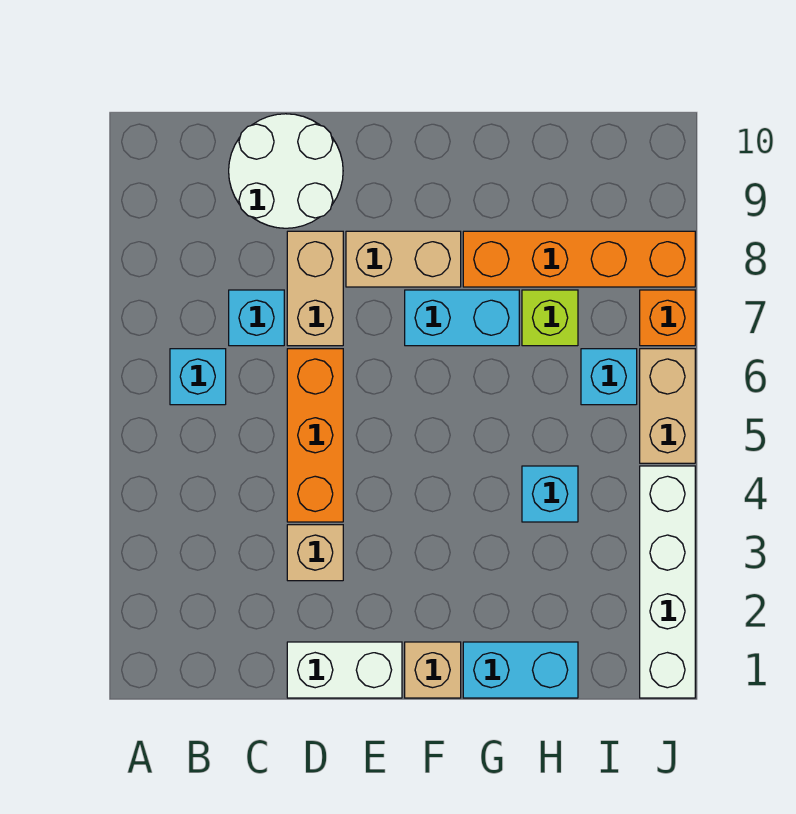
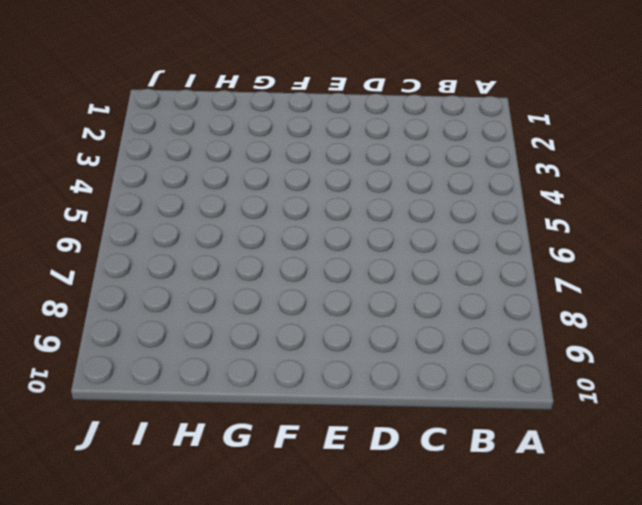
none -> cyan brick B6 level 1
none -> cyan brick C7 level 1
none -> white round brick C9:D10 level 1

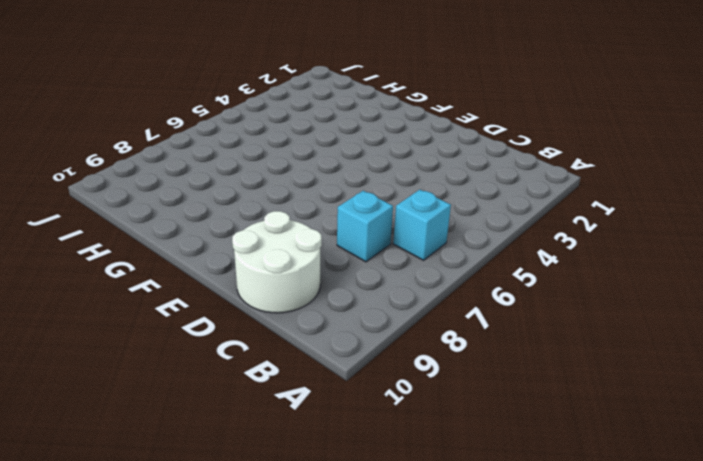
none -> white brick D1:E1 level 1
none -> tan brick D3 level 1
none -> orange brick D4:D6 level 1

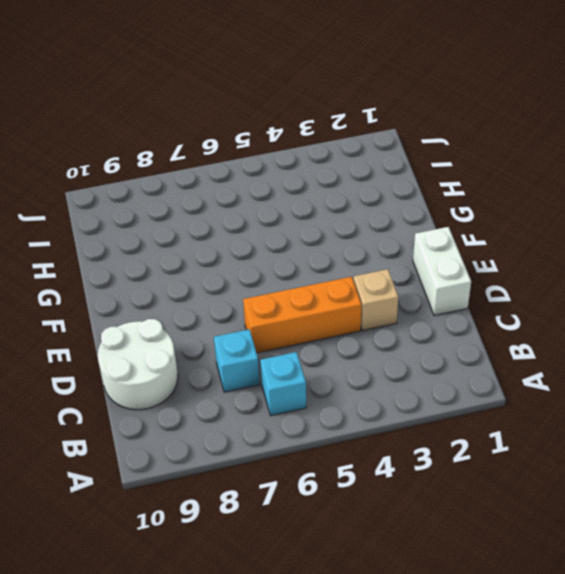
none -> tan brick D7:D8 level 1
none -> tan brick E8:F8 level 1
none -> tan brick F1 level 1

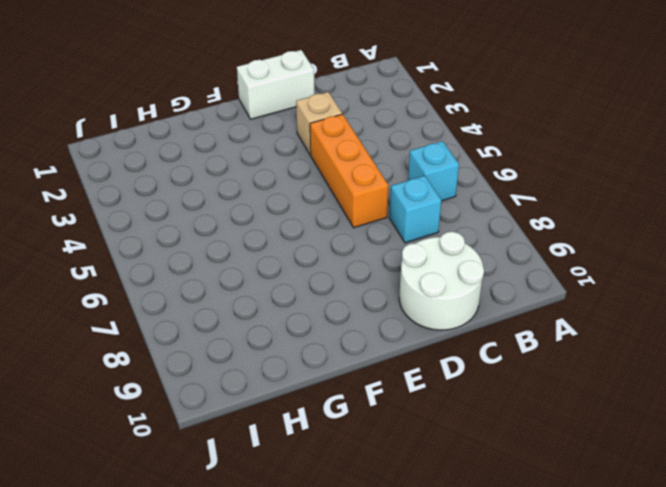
none -> tan brick D7:D8 level 1
none -> tan brick E8:F8 level 1
none -> tan brick F1 level 1

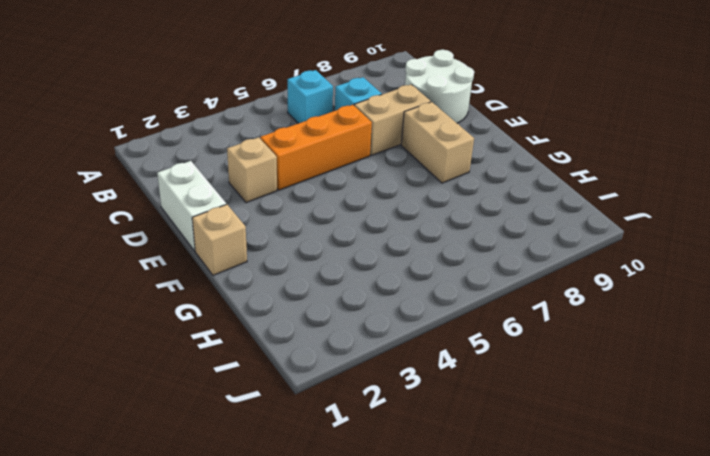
none -> cyan brick F7:G7 level 1
none -> cyan brick G1:H1 level 1
none -> orange brick G8:J8 level 1

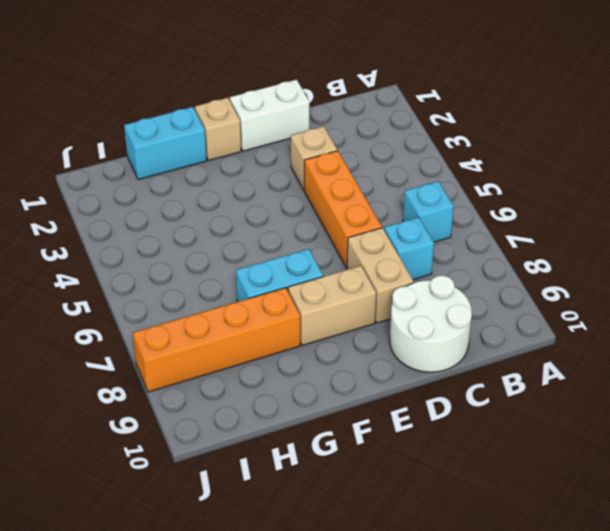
none -> cyan brick H4 level 1
none -> lime brick H7 level 1
none -> cyan brick I6 level 1

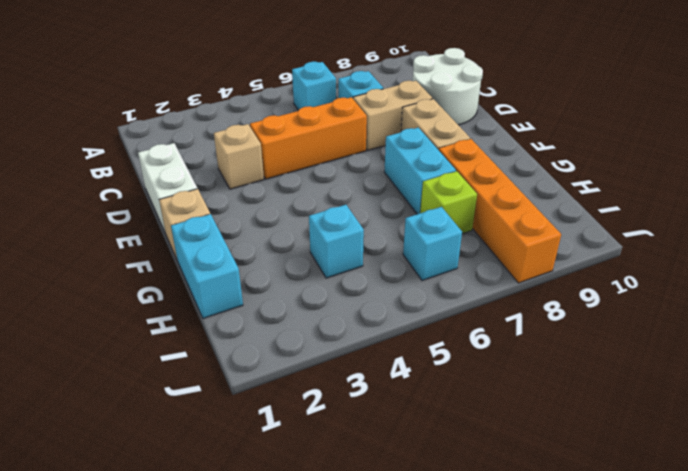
none -> white brick J1:J4 level 1
none -> tan brick J5:J6 level 1
none -> orange brick J7 level 1

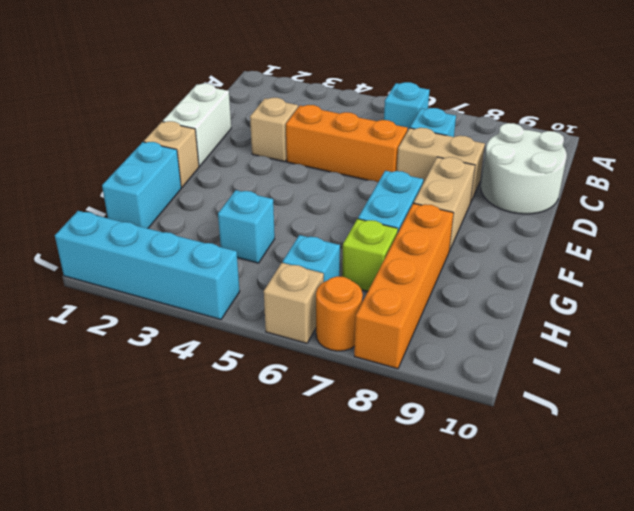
cyan brick J1:J4 level 1 -> white brick J1:J4 level 1
tan brick J6 level 1 -> tan brick J5:J6 level 1
orange round brick J7 level 1 -> orange brick J7 level 1

